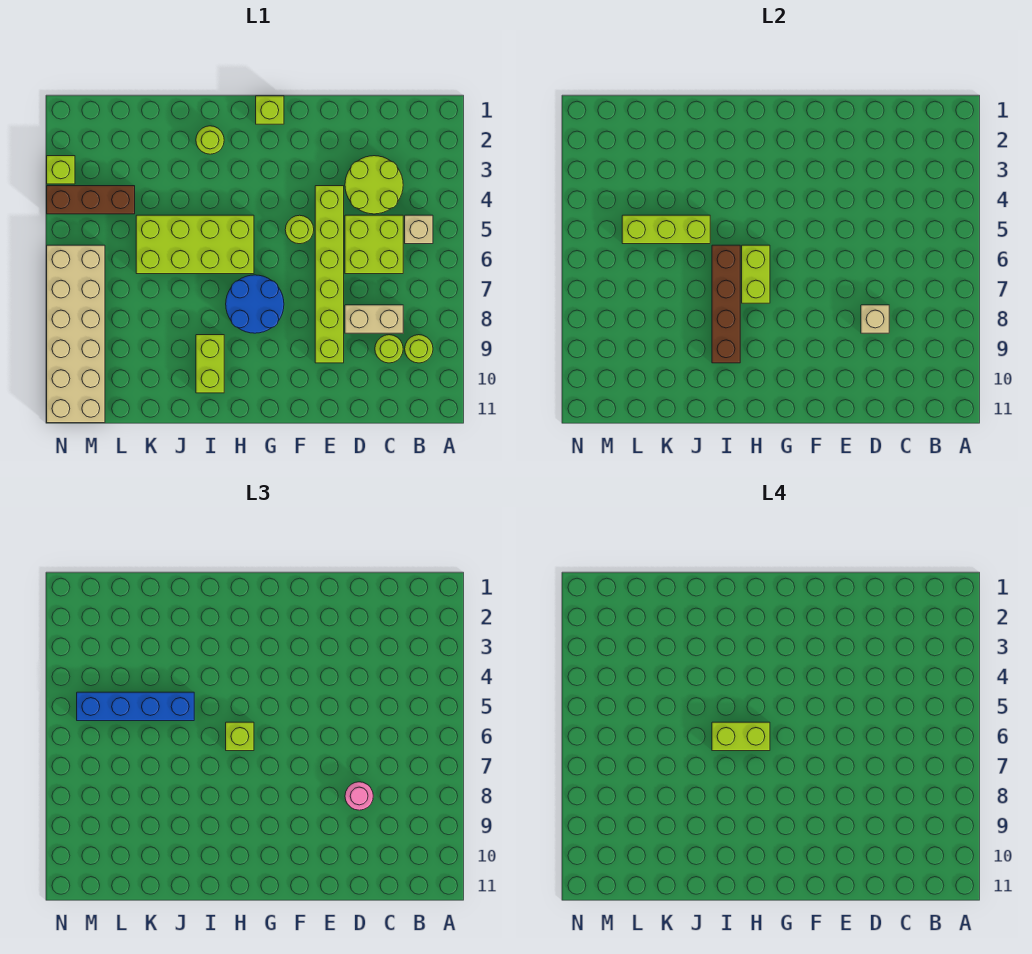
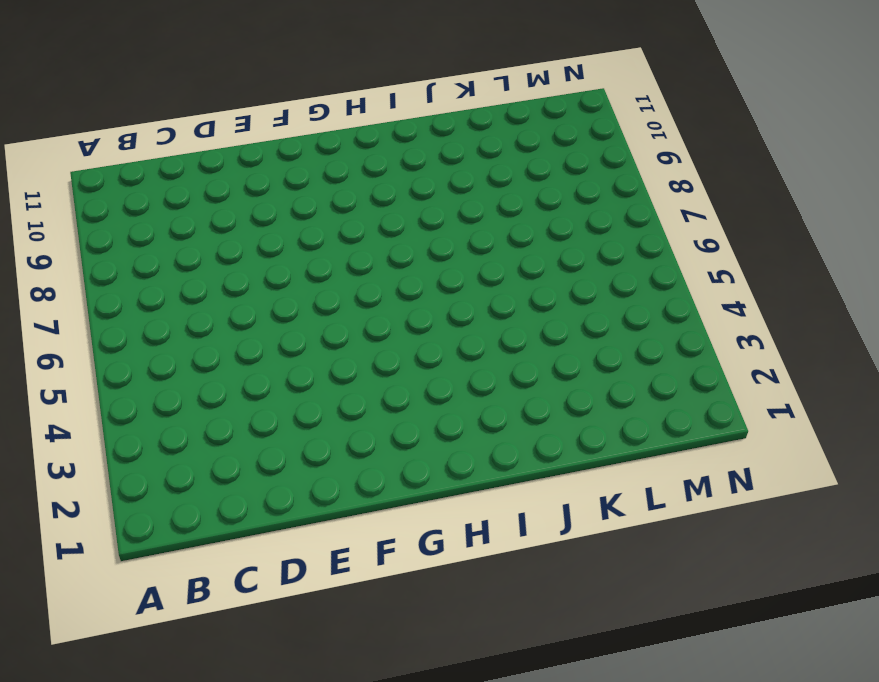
none -> tan brick B5 level 1
none -> lime round brick B9 level 1
none -> lime round brick C3:D4 level 1

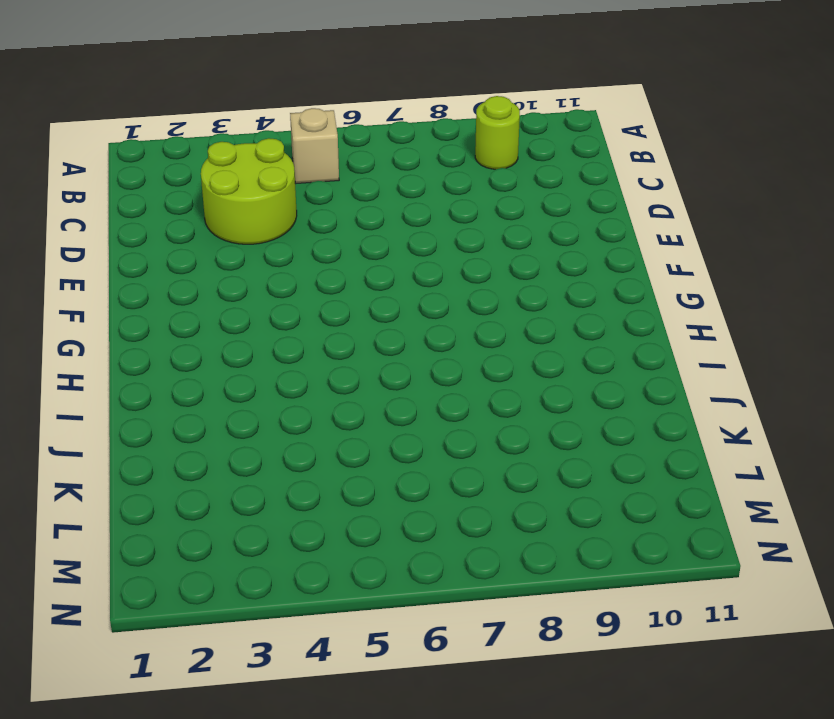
none -> lime brick C5:D6 level 1
none -> tan brick C8:D8 level 1
none -> lime round brick C9 level 1

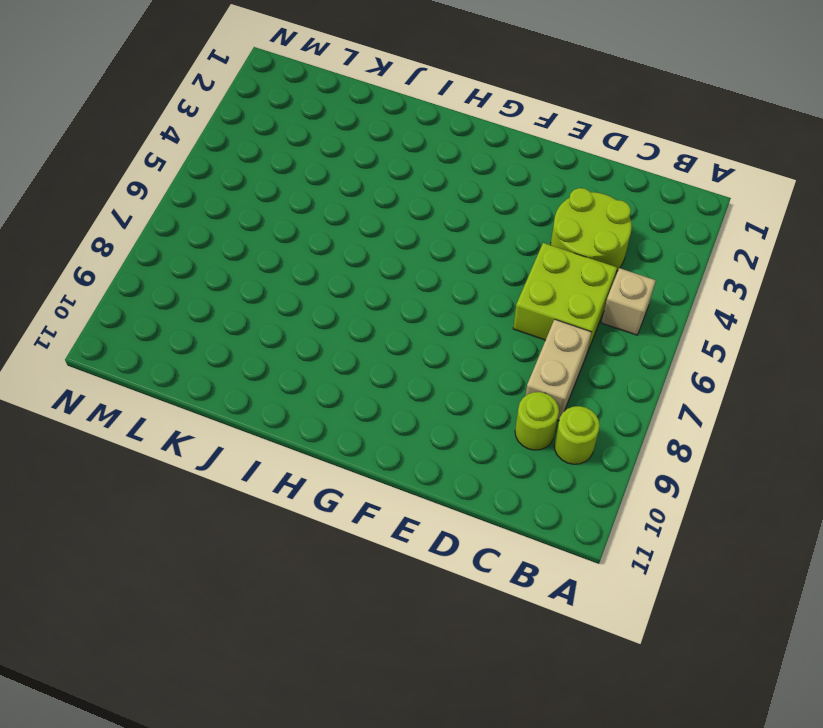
tan brick C7:C8 level 1 -> tan brick C8:D8 level 1
none -> lime brick E4:E9 level 1
none -> lime round brick F5 level 1
none -> lime brick G1 level 1

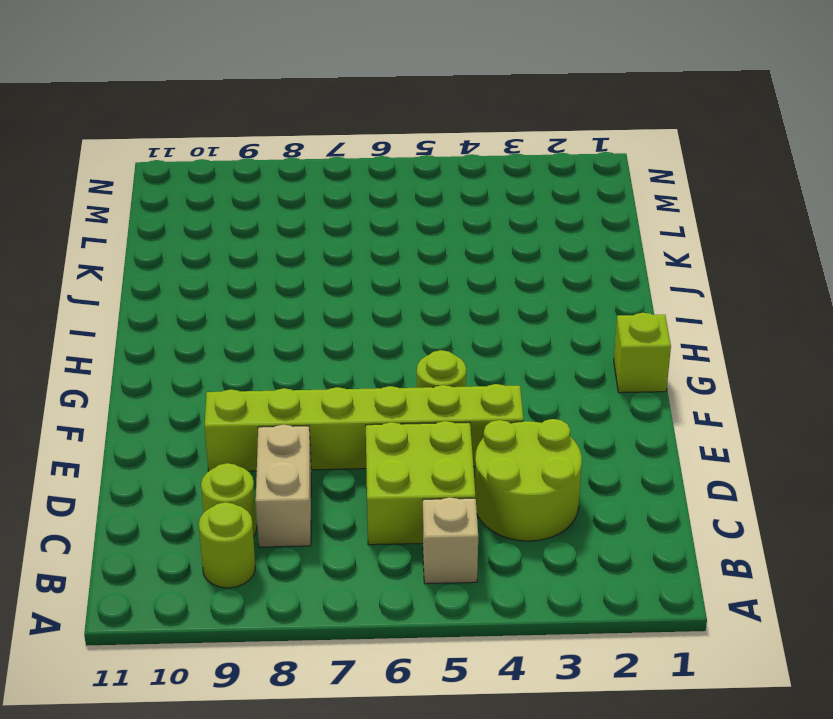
none -> blue round brick G7:H8 level 1
none -> lime brick H5:K6 level 1
none -> lime round brick I2 level 1

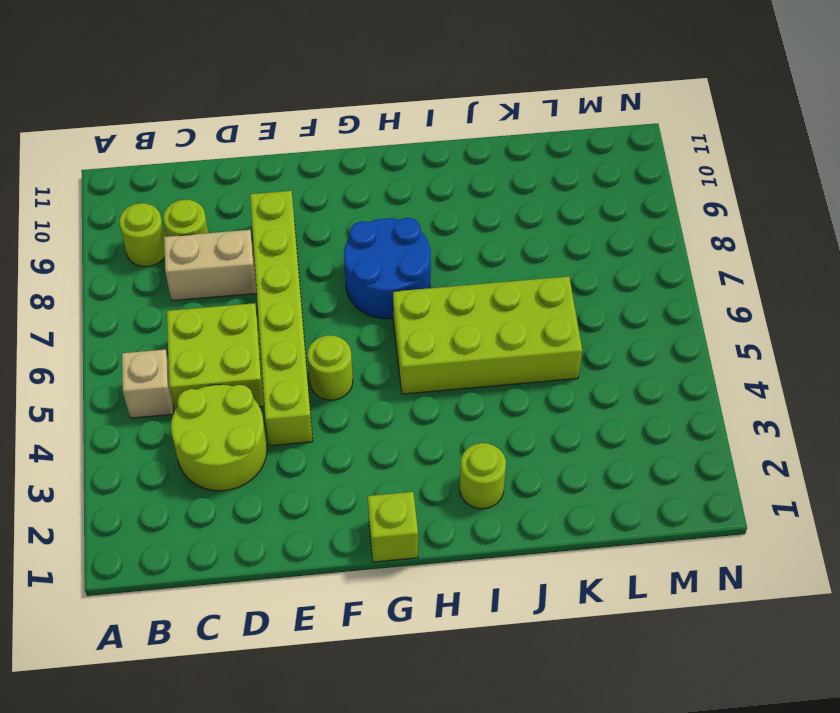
none -> lime brick I9:I10 level 1
none -> brown brick L4:N4 level 1
none -> tan brick M6:N11 level 1

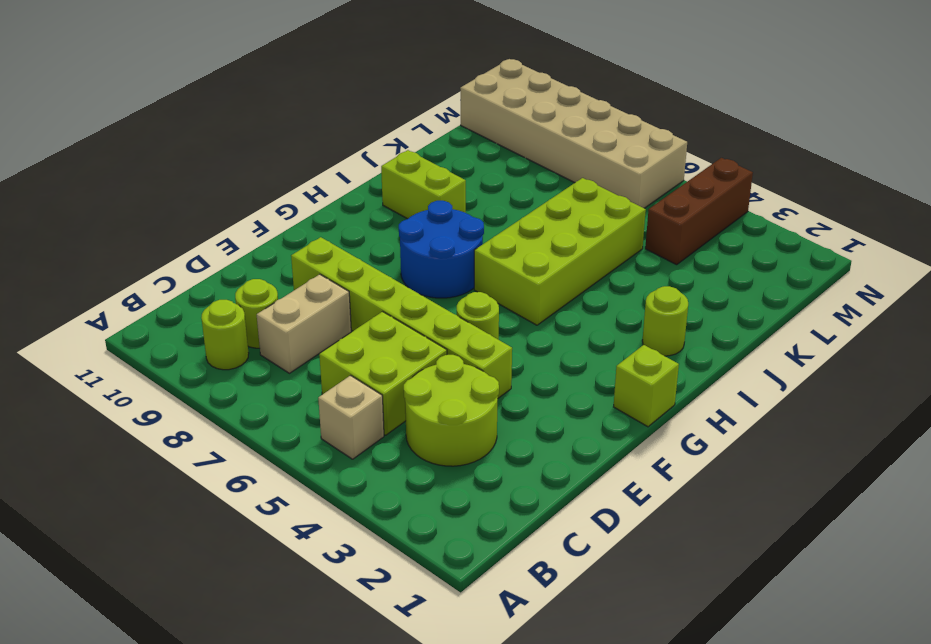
none -> lime brick N3 level 1
none -> tan brick D8 level 2
none -> lime brick H6:H7 level 2

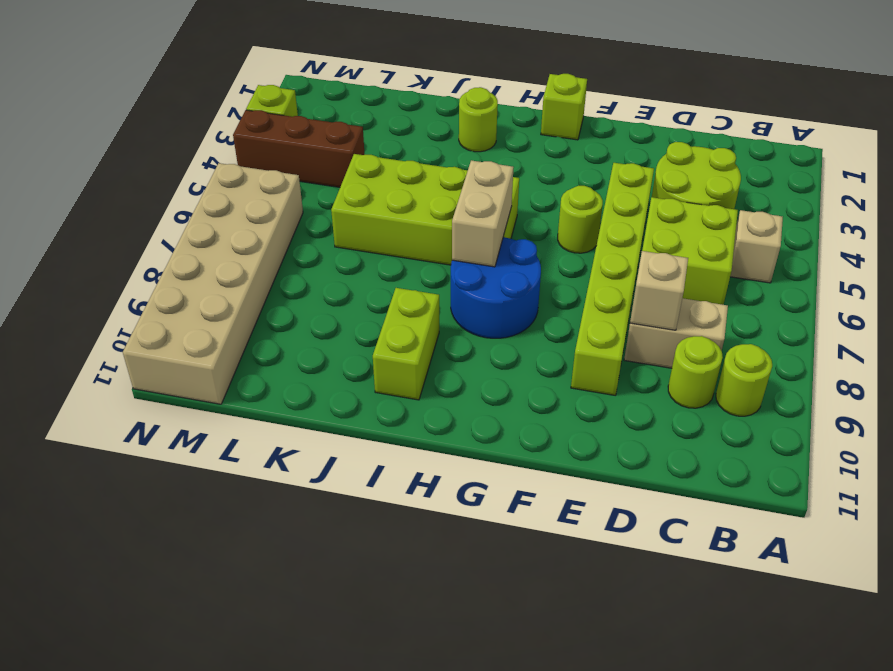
tan brick H6:H7 level 2 -> lime brick H6:H7 level 2
none -> brown brick I6:I9 level 2
none -> lime brick J5:L5 level 2
none -> pink round brick D8 level 3

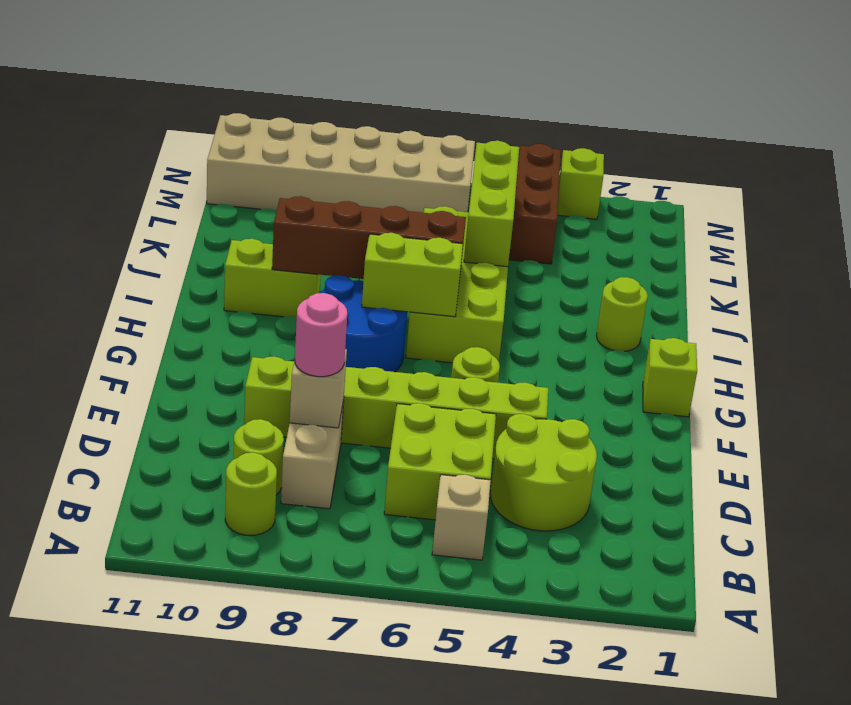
none -> lime brick H6 level 3
none -> blue brick J5:M5 level 3
none -> lime brick H6:I6 level 4

